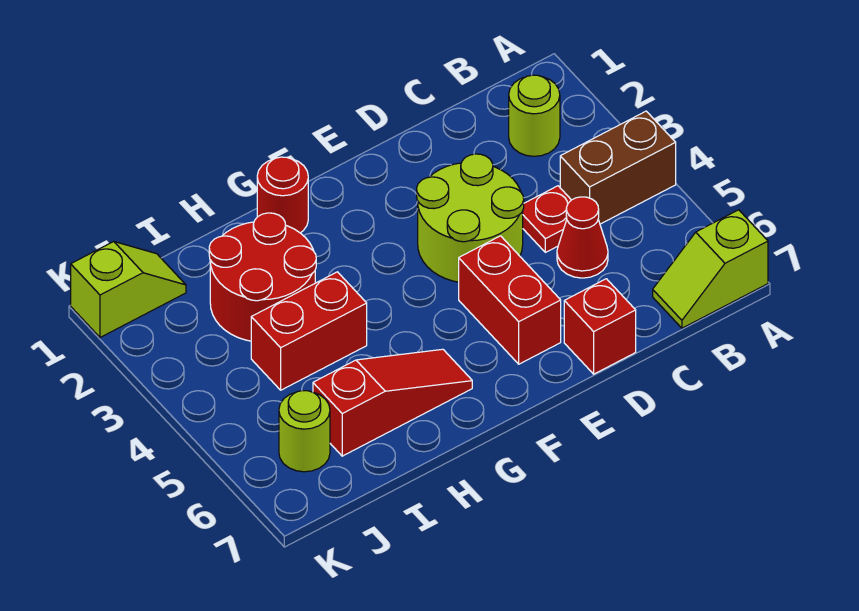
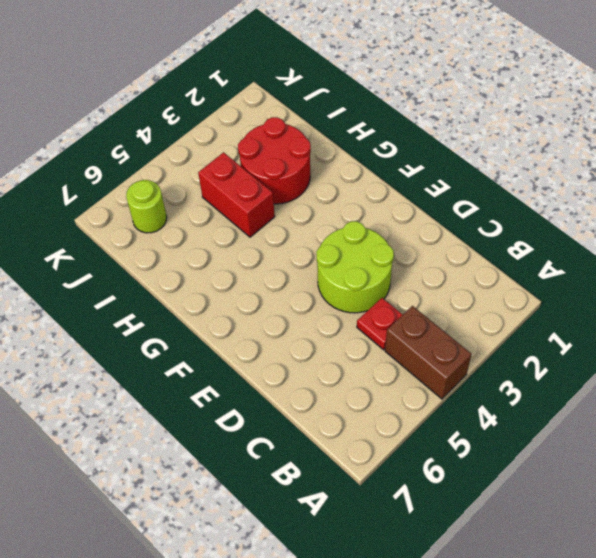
none -> lime slope A7:B7 level 1 top A
none -> lime round brick B2 level 1
none -> red cone C5 level 1

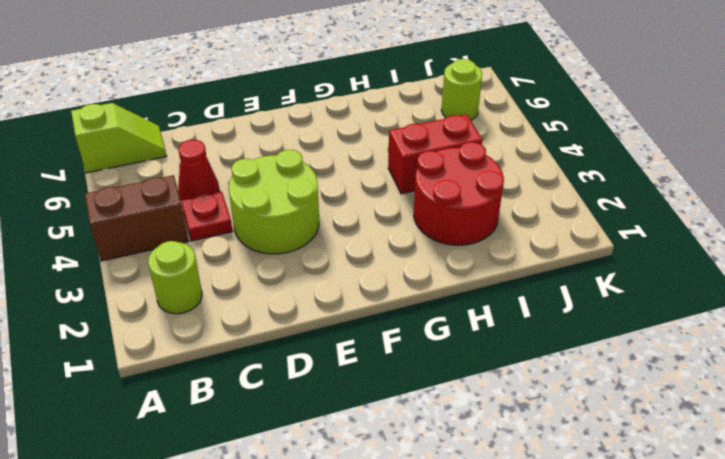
none -> red brick D7 level 1
none -> red brick E5:E6 level 1
none -> red round brick G1 level 1

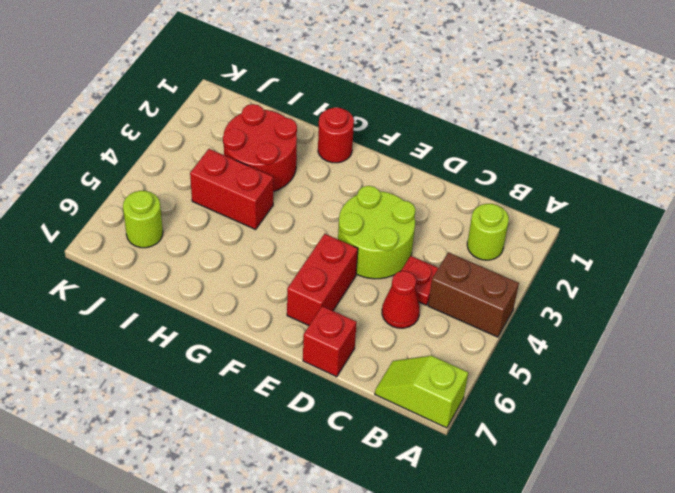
none -> red slope G6:I6 level 1 top I
none -> lime slope J1:K1 level 1 top K

